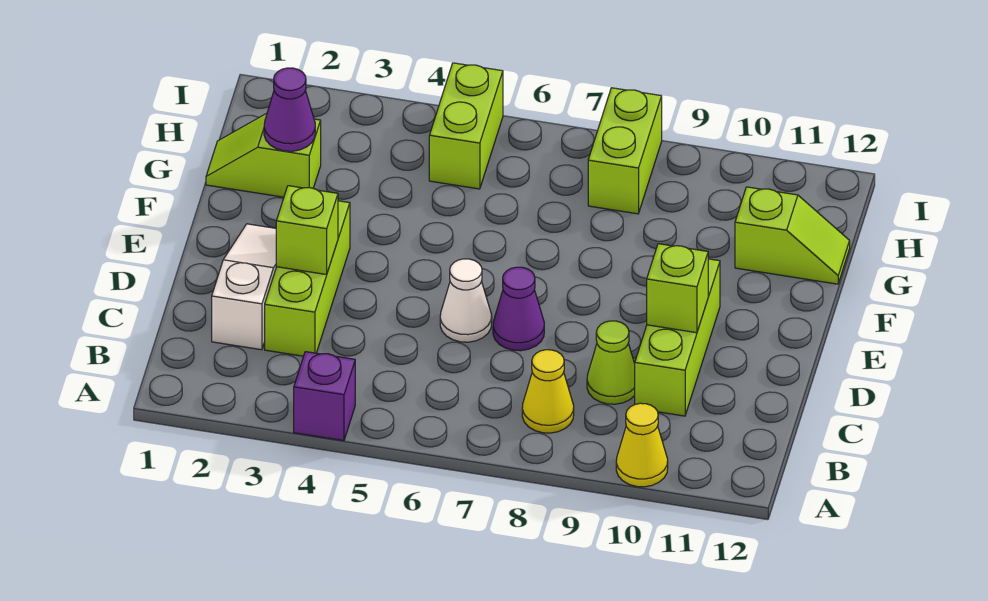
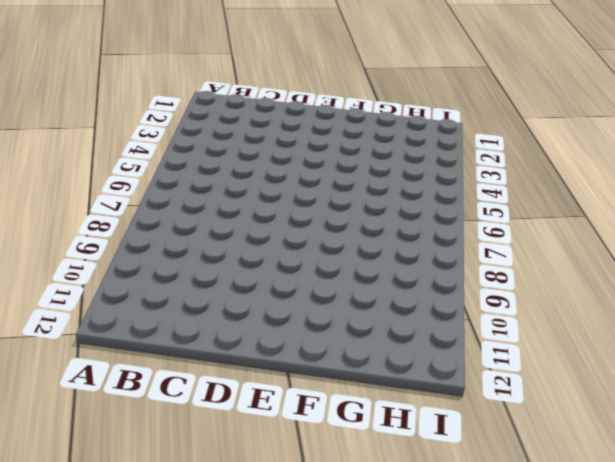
none -> purple brick A4 level 1
none -> yellow cone A10 level 1
none -> yellow cone B8 level 1

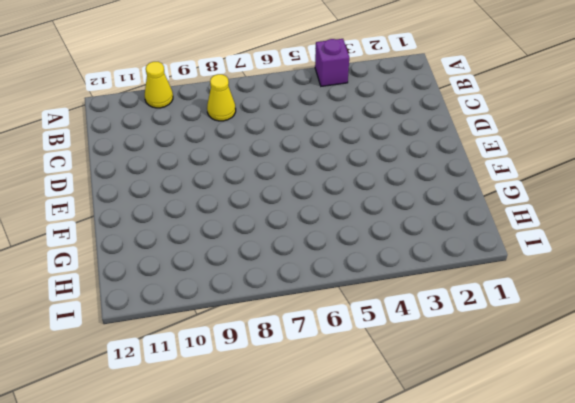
none -> white slope C2:E2 level 1 top C
none -> lime brick C3:E3 level 1
none -> lime cone C9 level 1

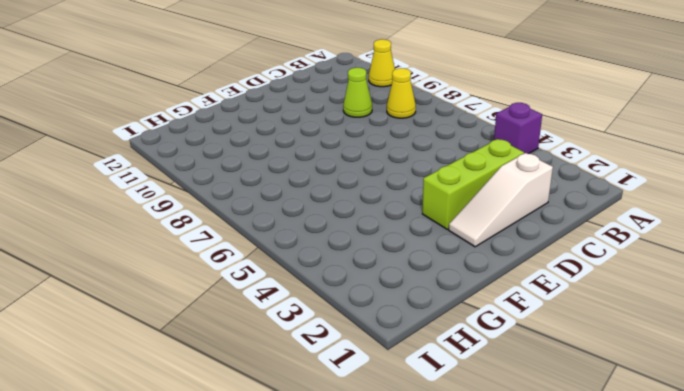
none -> lime brick C10:E10 level 1
none -> white cone D6 level 1
none -> purple cone D7 level 1

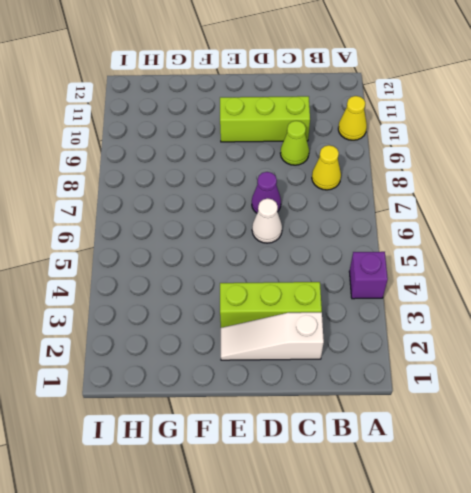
none -> lime slope G1:G2 level 1 top 2
none -> lime slope G11:G12 level 1 top 11
none -> lime brick H5:I5 level 1

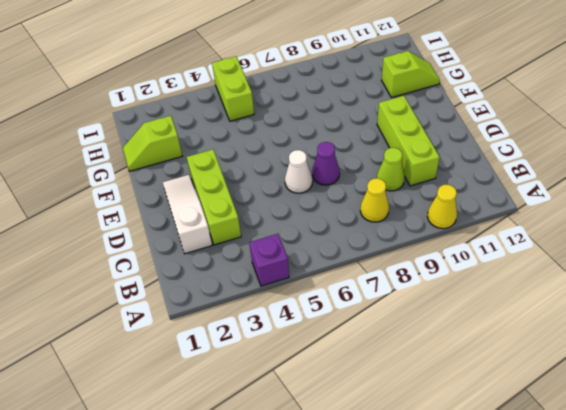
none -> lime brick H8:I8 level 1
none -> lime brick D3 level 2
none -> lime brick D10 level 2

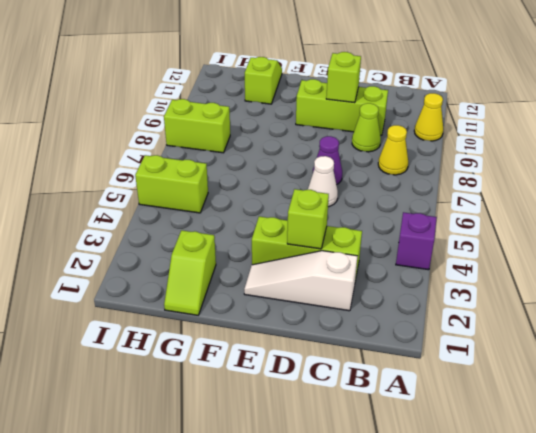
none -> purple cone G2 level 2

